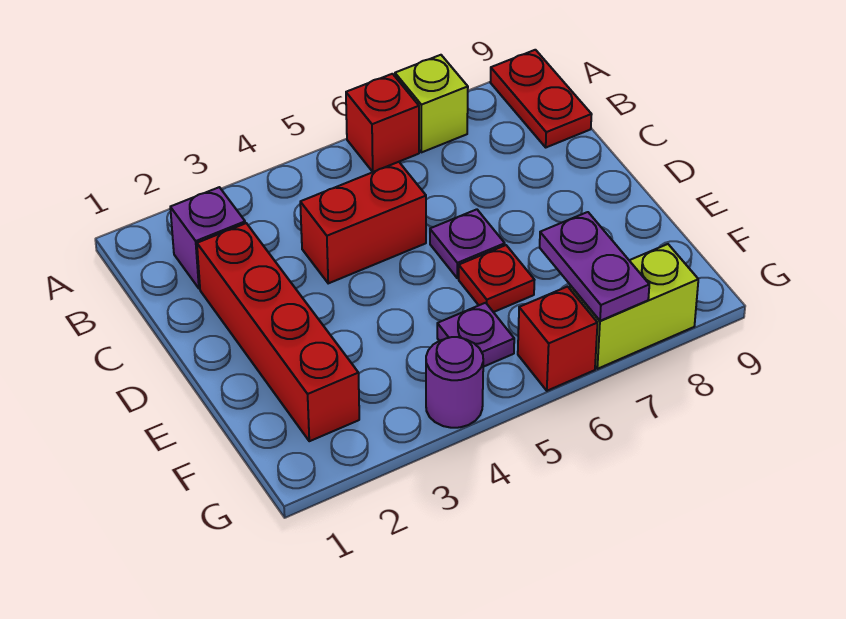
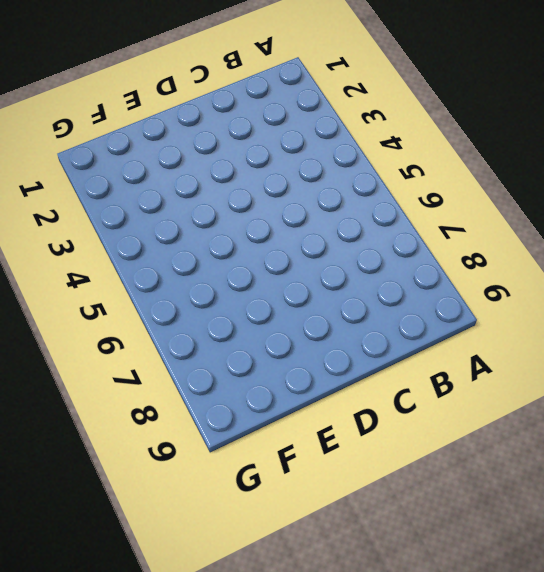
none -> red brick A6 level 1
none -> lime brick A7 level 1
none -> red plate A9:B9 level 1

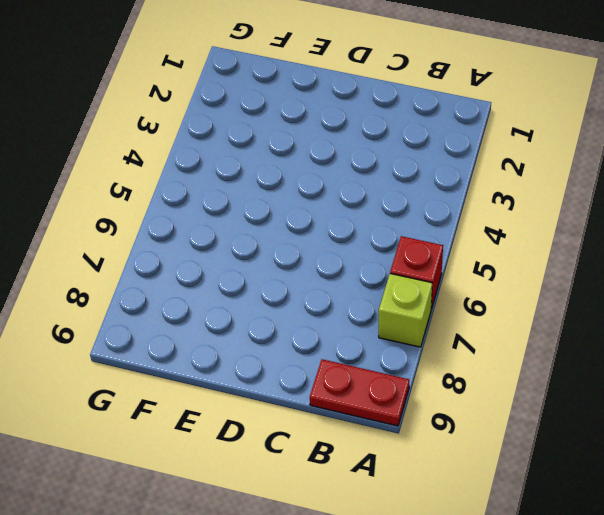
none -> purple brick B2 level 1
none -> red brick C2:F2 level 1
none -> red brick C4:C5 level 1

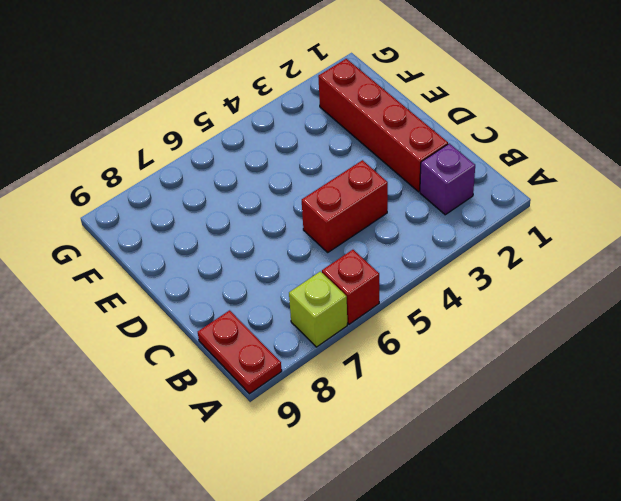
none -> purple plate D6 level 1
none -> red plate E6 level 1
none -> purple plate F5 level 1

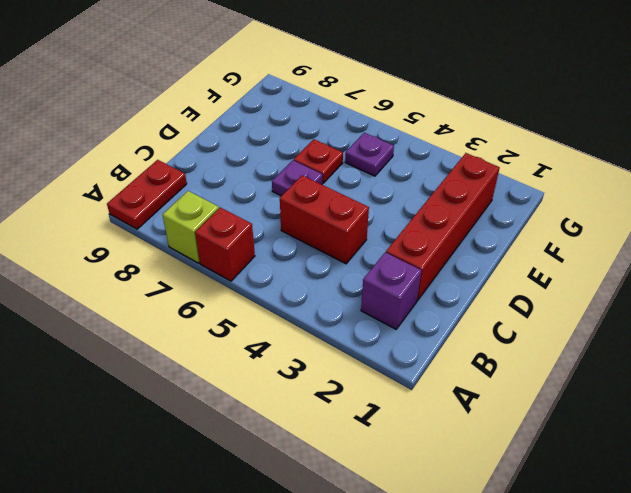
none -> purple round brick G4 level 1
none -> red brick G6 level 1
none -> lime brick G7:G8 level 1

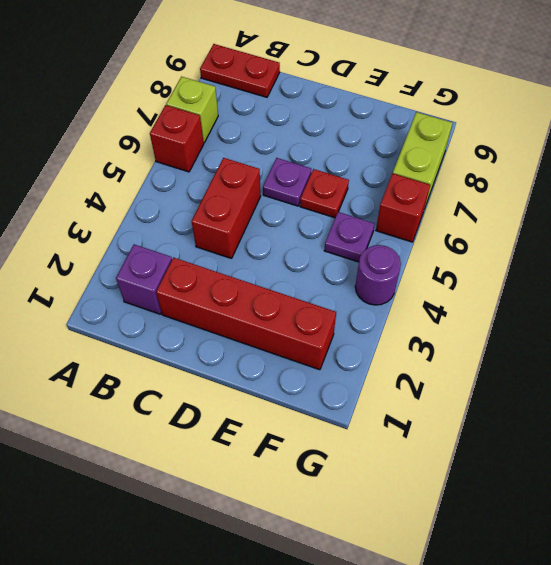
none -> purple plate F7:G7 level 2

